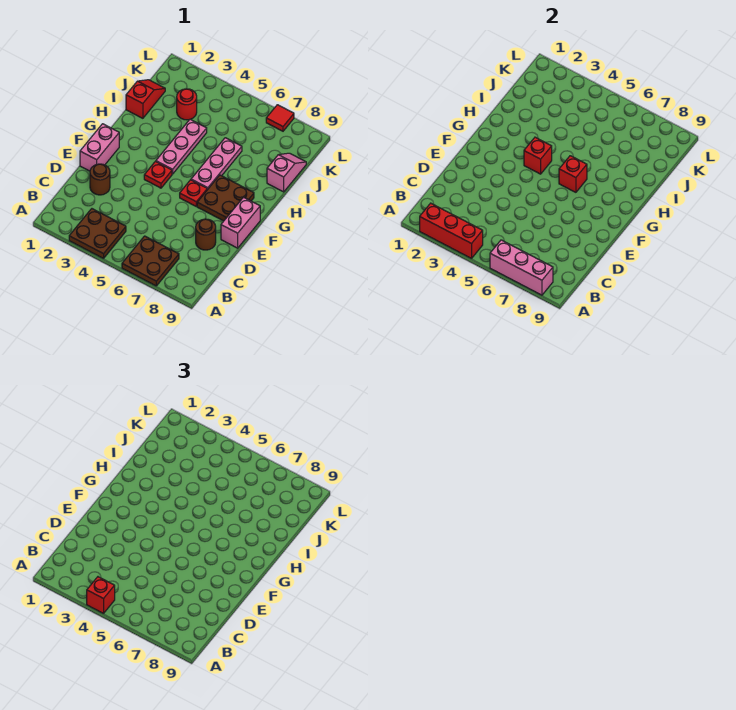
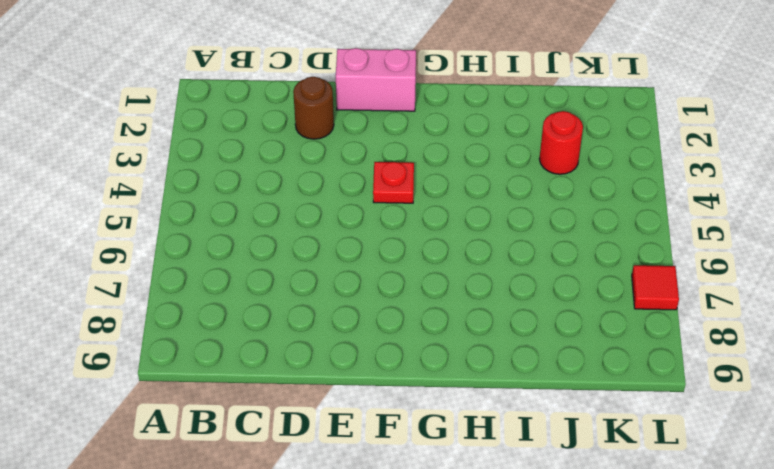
none -> brown plate A3:B4 level 1
none -> brown plate A6:B7 level 1
none -> brown round brick D8 level 1

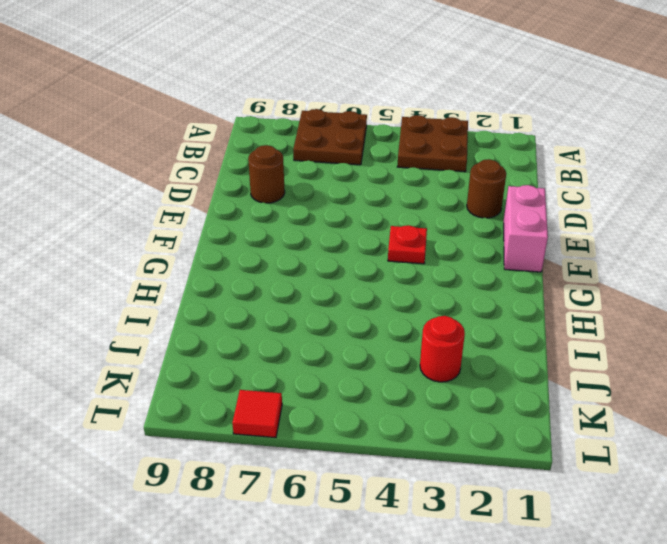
none -> pink brick E9:F9 level 1
none -> red plate F6 level 1
none -> brown plate F7:G8 level 1

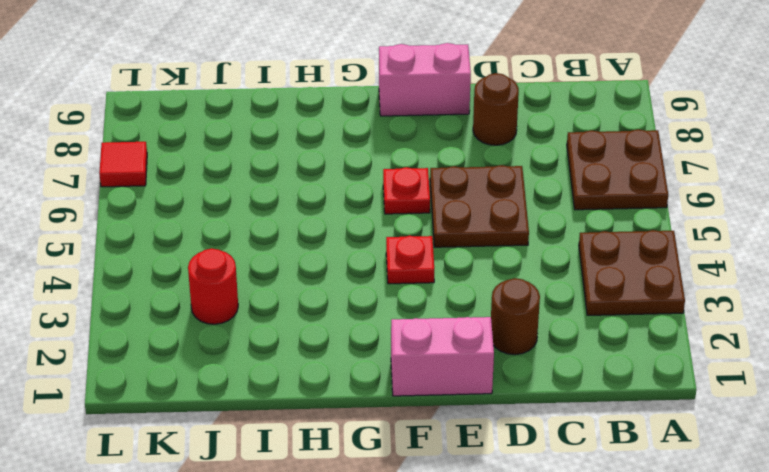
brown plate D5:E6 level 1 -> brown plate F7:G8 level 1
none -> pink plate G4:I4 level 1
none -> pink plate G6:I6 level 1
none -> red slope I1:J1 level 1 top I

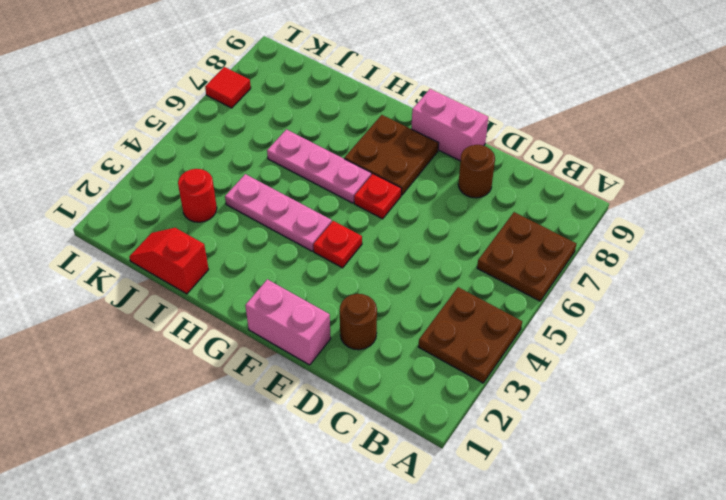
none -> pink slope I9:J9 level 1 top I
none -> red brick A2:A4 level 2
none -> pink brick A6:A8 level 2

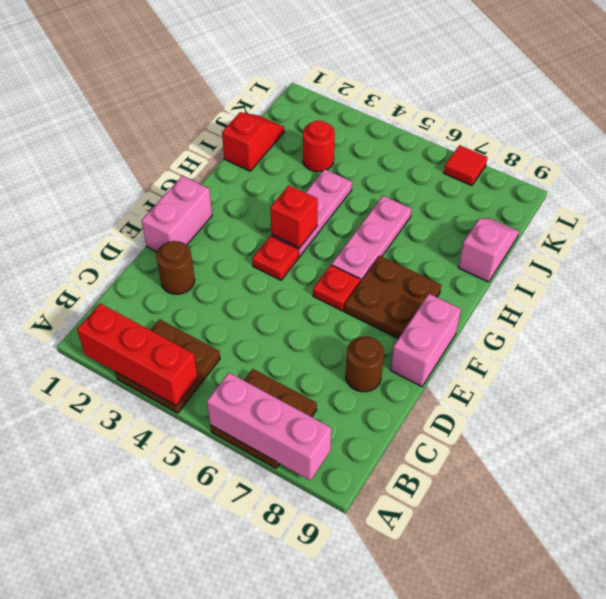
none -> red brick G6 level 2
none -> red brick A4 level 3

